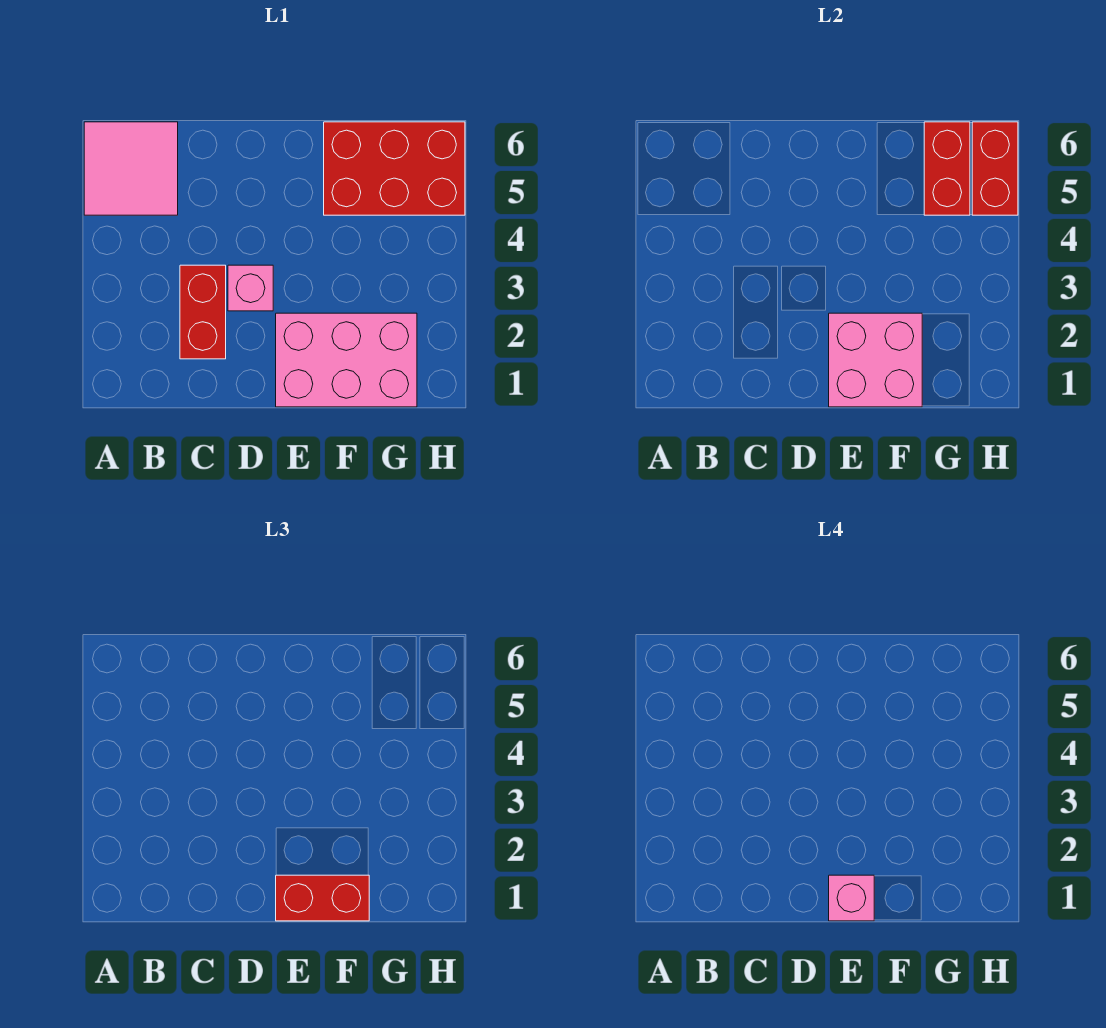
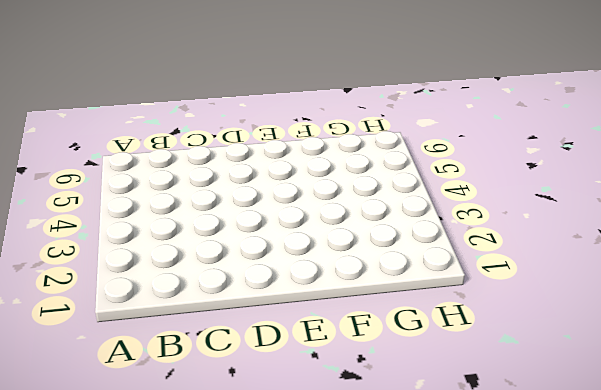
none -> pink tile A5:B6 level 1
none -> red brick C2:C3 level 1

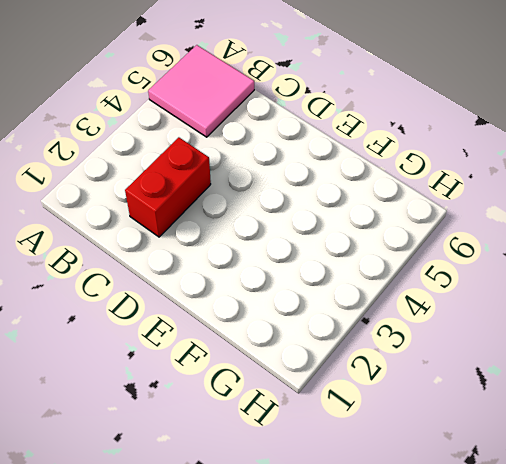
none -> pink brick D3 level 1
none -> pink brick E1:G2 level 1

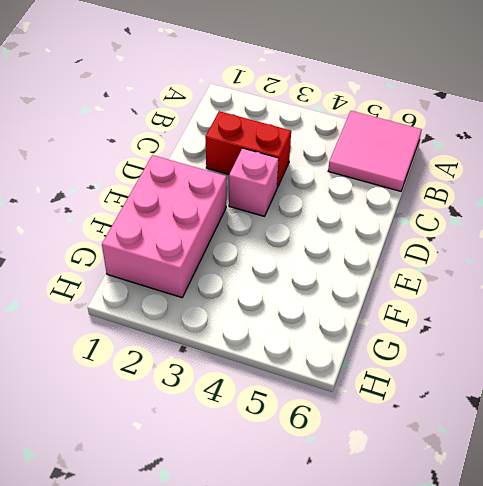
none -> red brick F5:H6 level 1
none -> pink brick E1:F2 level 2

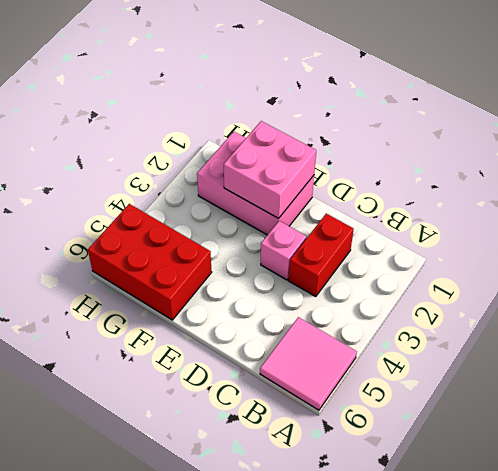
none -> red brick G5:G6 level 2
none -> red brick H5:H6 level 2

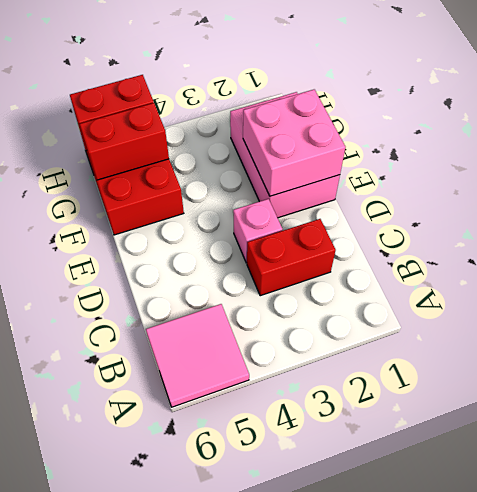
none -> red brick E1:F1 level 3
none -> pink brick E1 level 4

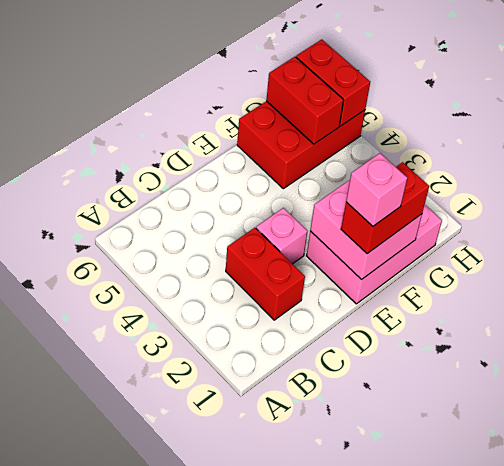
none -> pink tile A5:B6 level 1

